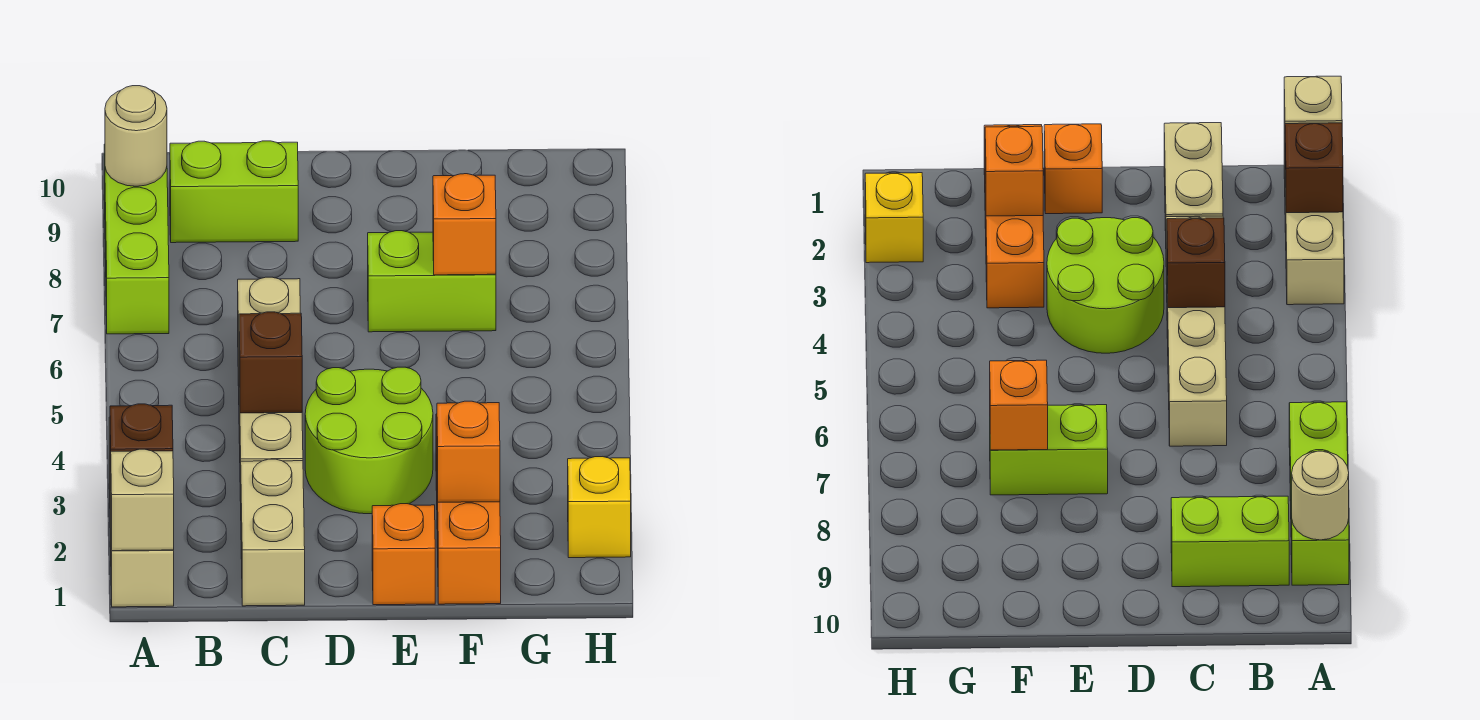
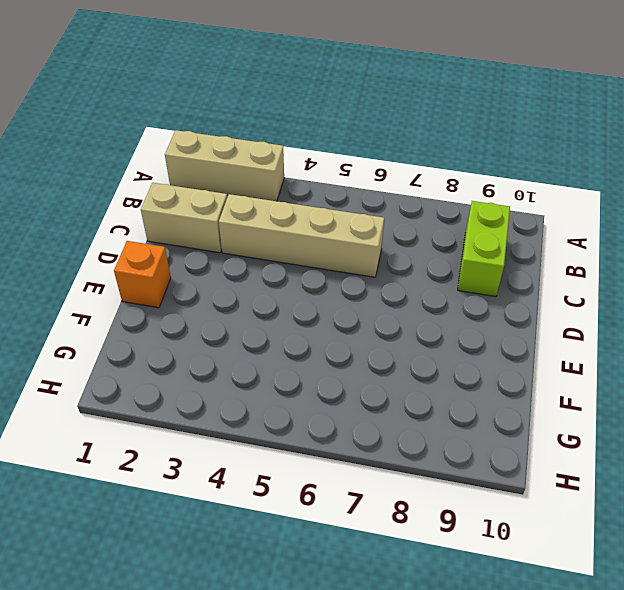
none -> lime brick A7:A9 level 1
none -> lime round brick D3:E4 level 1
none -> lime brick E7:F7 level 1

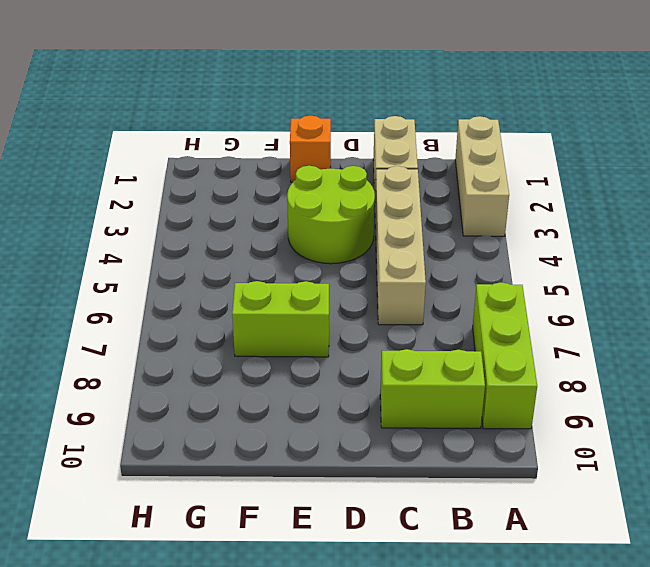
none -> orange brick F1:F3 level 1
none -> yellow brick H2 level 1
none -> tan brick A1 level 2

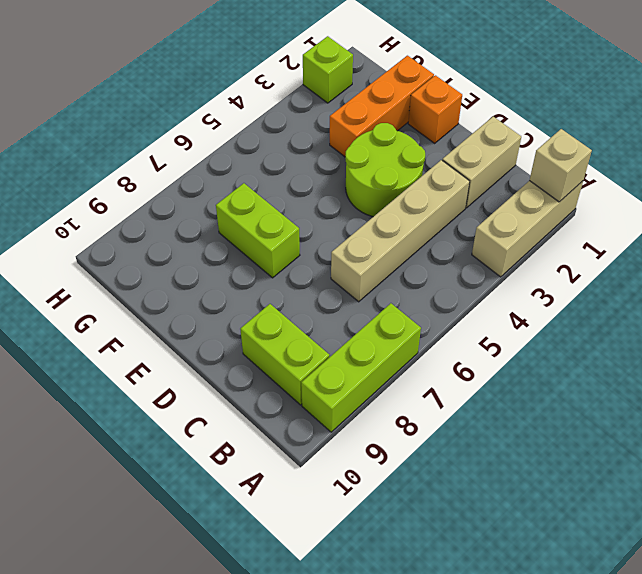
lime brick H2 level 1 -> yellow brick H2 level 1
none -> brown brick A2 level 2
none -> tan round brick A9 level 2
none -> brown brick C4 level 2

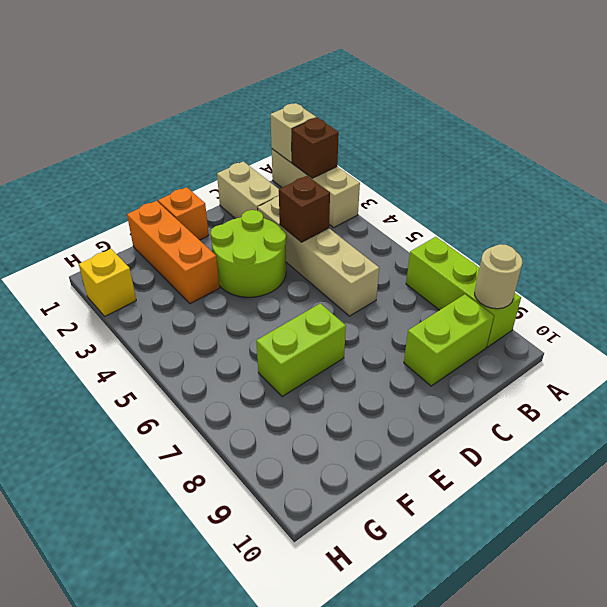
none -> orange brick F2 level 2
none -> orange brick F7 level 2

